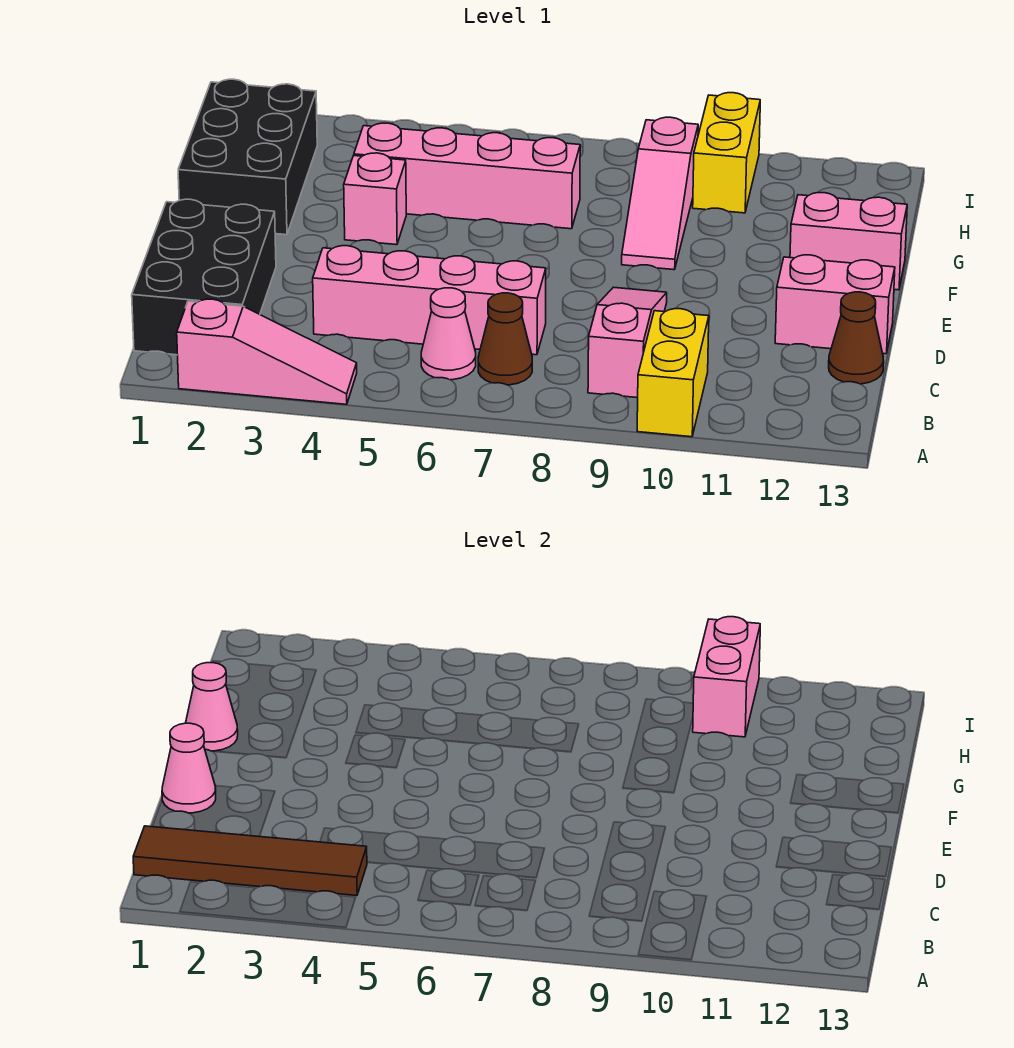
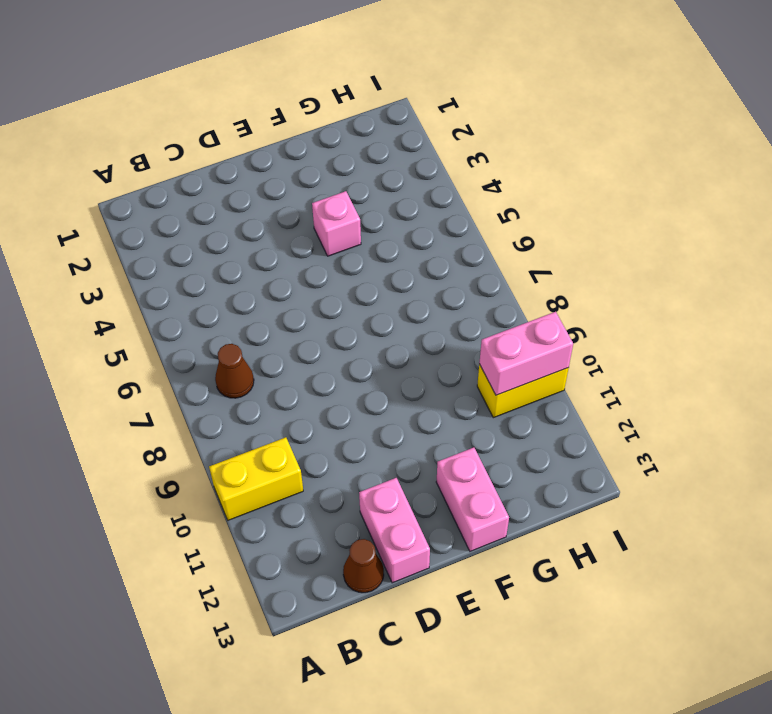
none -> pink slope A2:A4 level 1 top 2
none -> black brick B1:D2 level 1
none -> pink cone B6 level 1

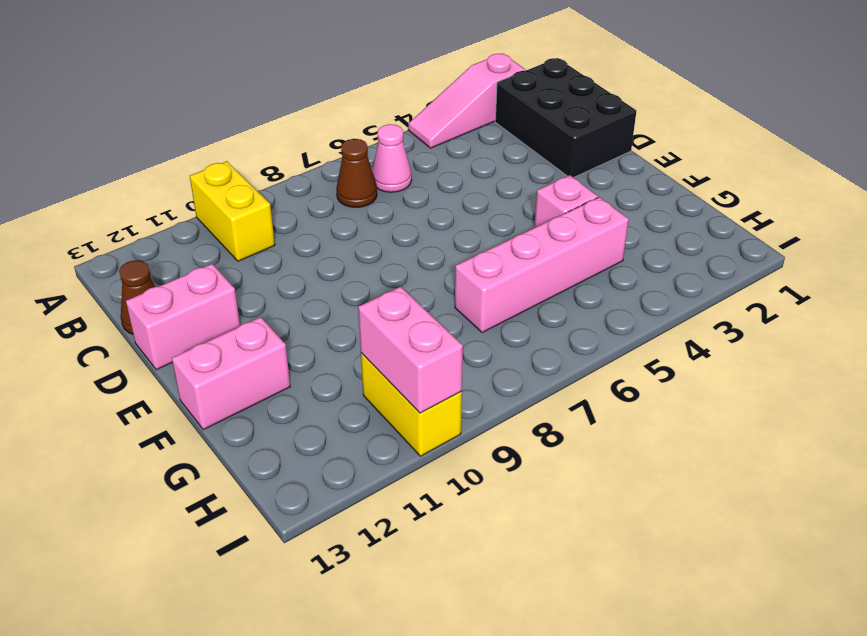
none -> pink slope B9:D9 level 1 top B
none -> pink brick C4:C7 level 1
none -> black brick F1:H2 level 1

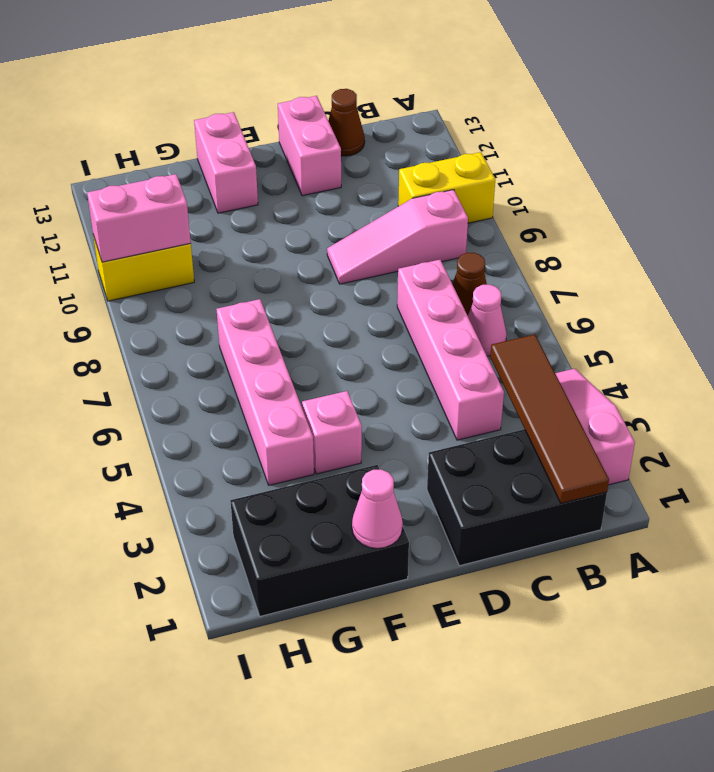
none -> pink slope F9:H9 level 1 top H
none -> pink cone D1 level 2

